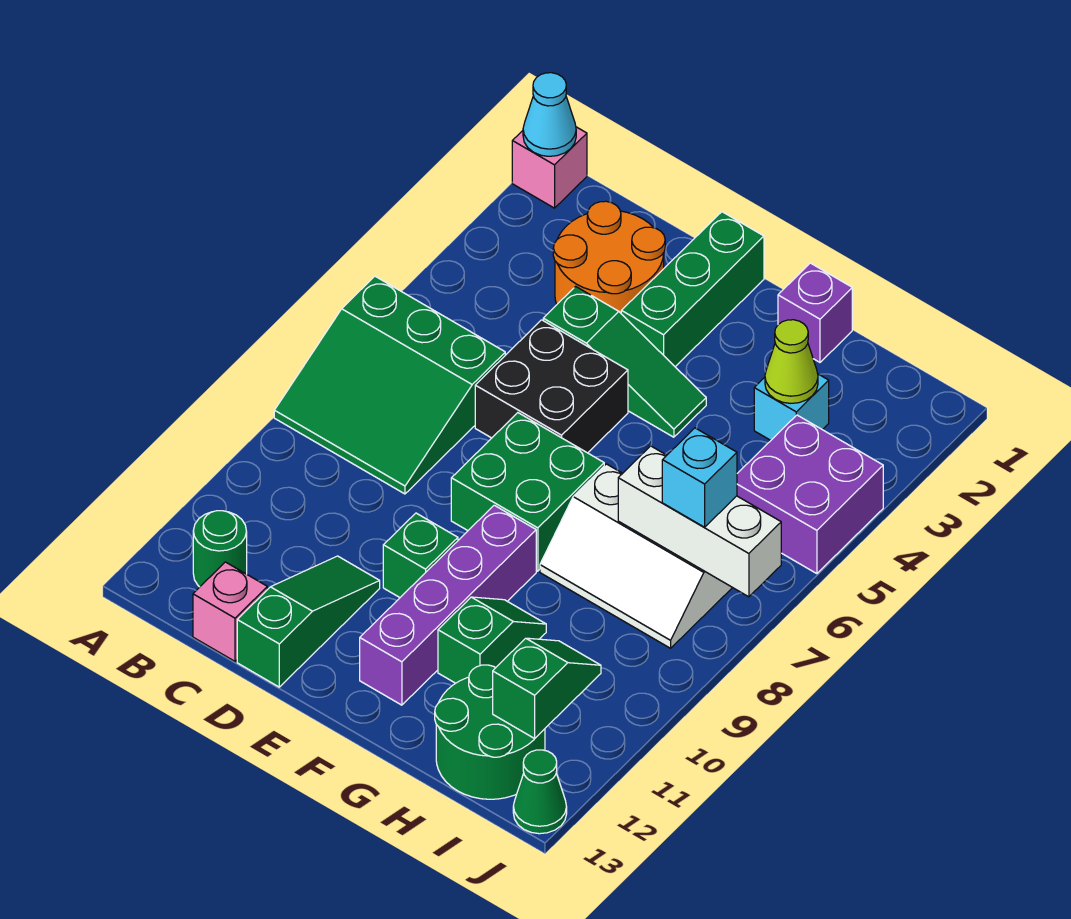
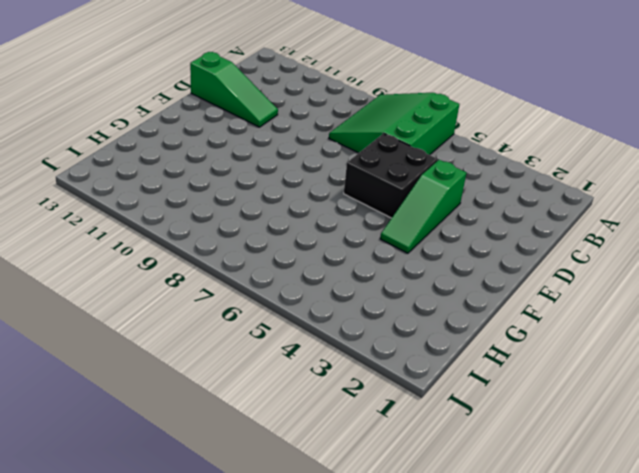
none -> pink brick A1 level 1
none -> green round brick B12 level 1
none -> orange round brick C2:D3 level 1

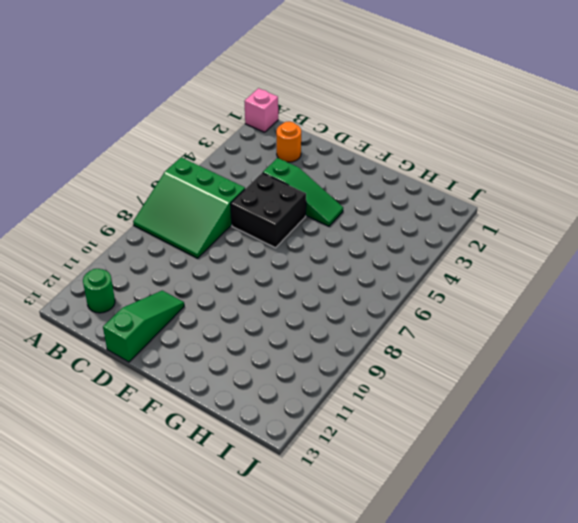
orange round brick C2 level 1 -> orange round brick C2:D3 level 1
none -> pink brick C13 level 1
none -> green brick E1:E3 level 1
none -> green brick E7:F8 level 1

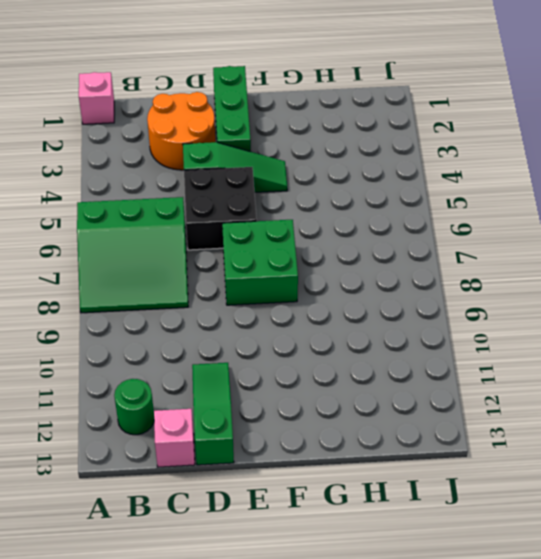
none -> green brick E10 level 1
none -> purple brick F9:F12 level 1
none -> purple brick G1 level 1

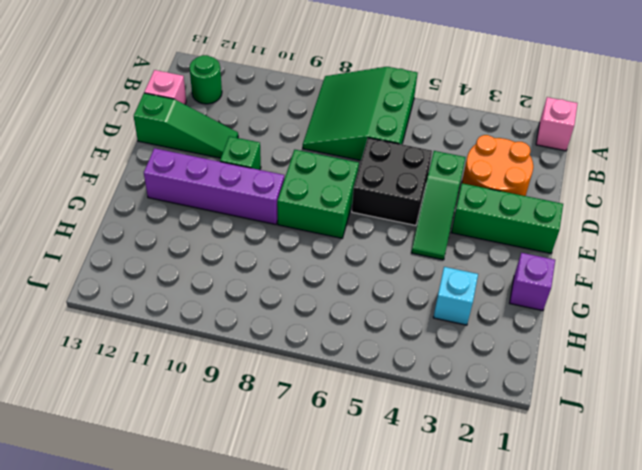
none -> white slope G7:I8 level 1 top 7
none -> green slope G10:G11 level 1 top 11
none -> green round brick H12:I13 level 1

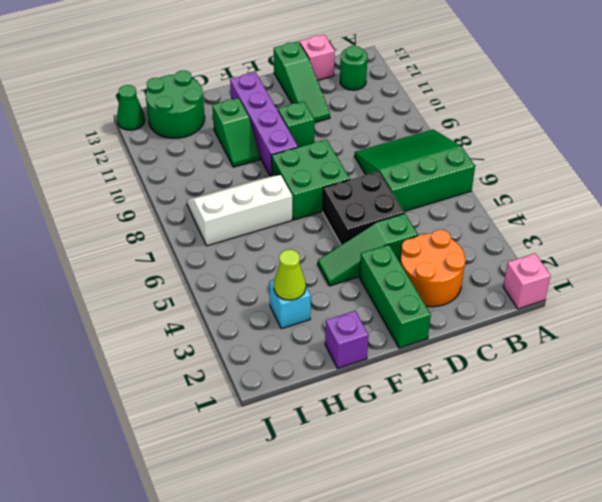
none -> purple brick I4:J5 level 1
none -> cyan cone A1 level 2
none -> white brick H7:J7 level 2

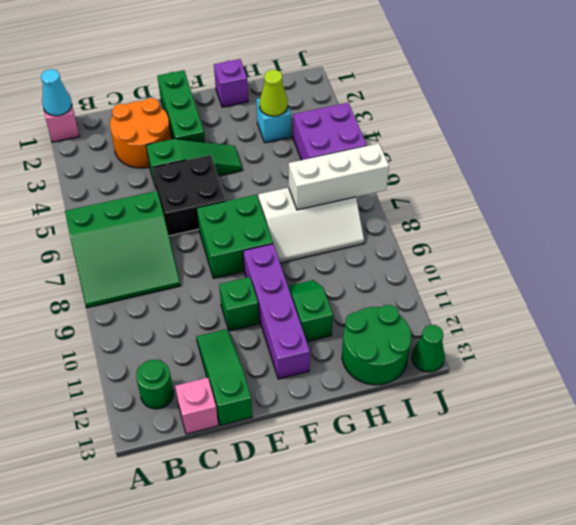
none -> green slope I11:I12 level 2 top 12
none -> cyan brick I7 level 3

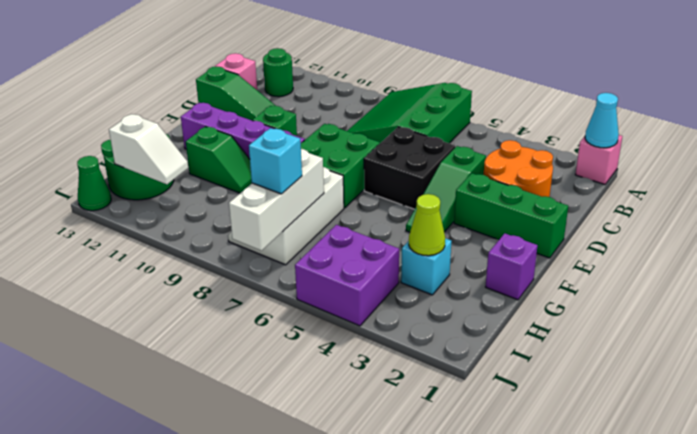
white slope I11:I12 level 2 top 12 -> green slope I11:I12 level 2 top 12

